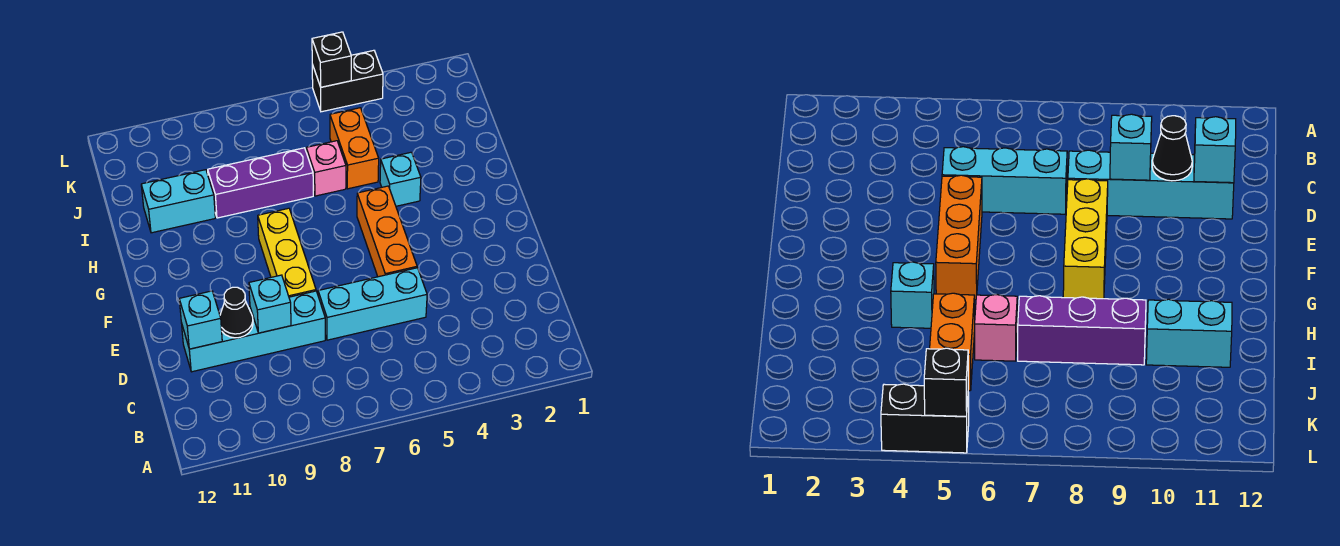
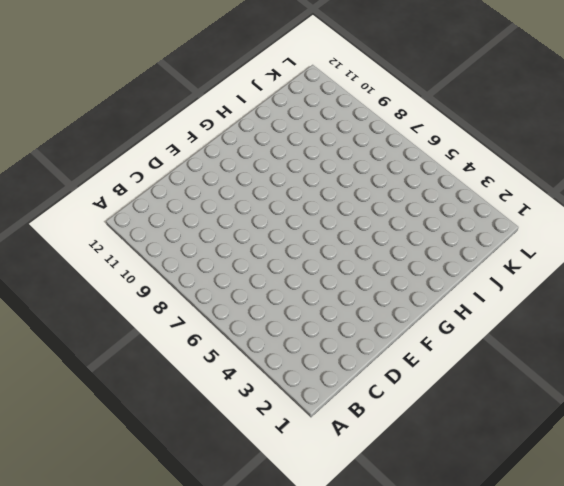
none -> cyan brick D5:D7 level 1
none -> cyan brick D8:D11 level 1
none -> orange brick E5:G5 level 1

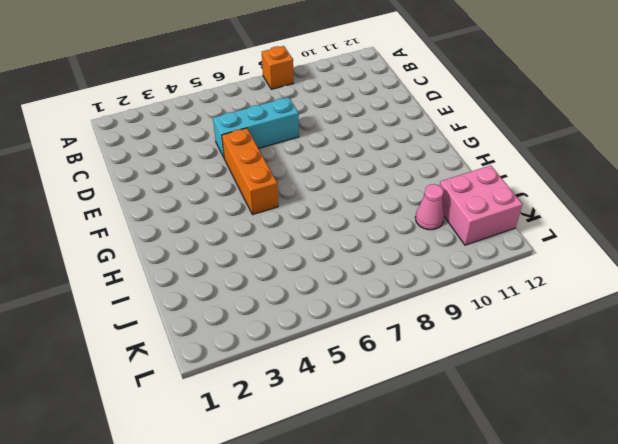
orange brick A8 level 1 -> none
pink cone J10 level 1 -> none
pink brick J11:K12 level 1 -> none
none -> cyan brick D8:D11 level 1
none -> yellow brick E8:G8 level 1
none -> cyan brick H4 level 1

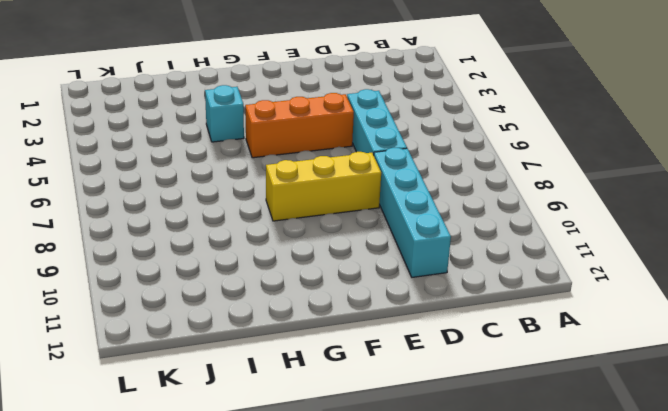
none -> orange brick I5:J5 level 1
none -> pink brick I6 level 1
none -> purple brick I7:I9 level 1

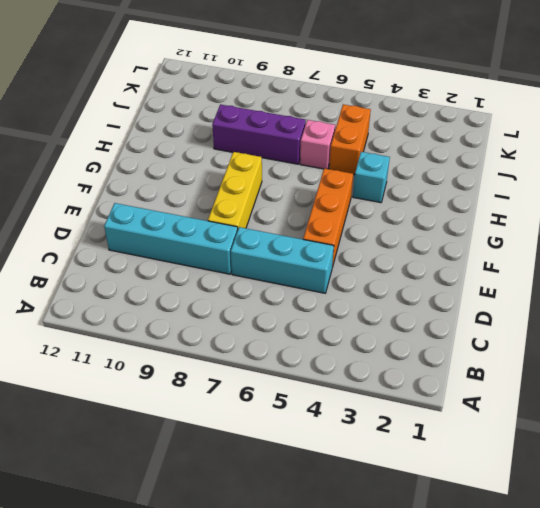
none -> cyan brick I10:I11 level 1
none -> black brick L4:L5 level 1
none -> cyan brick D9 level 2

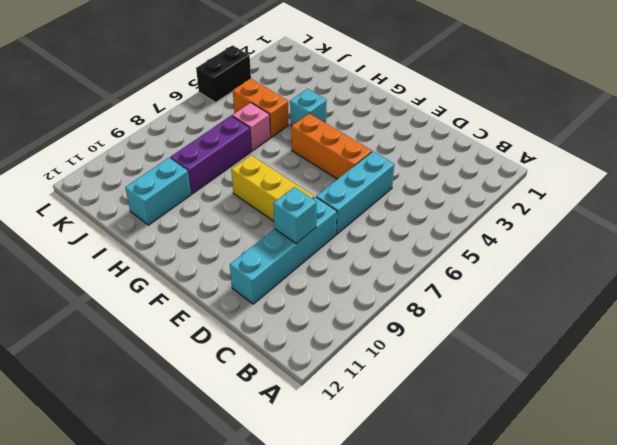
none -> black cone D10 level 2
none -> cyan brick D11 level 2
none -> black brick L5 level 2

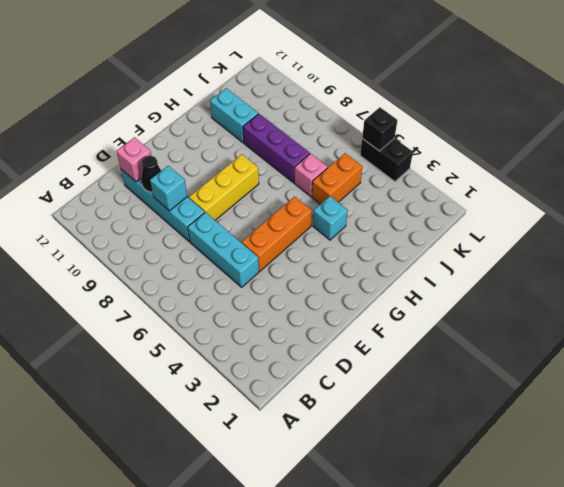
pink brick D11 level 2 -> cyan brick D11 level 2

